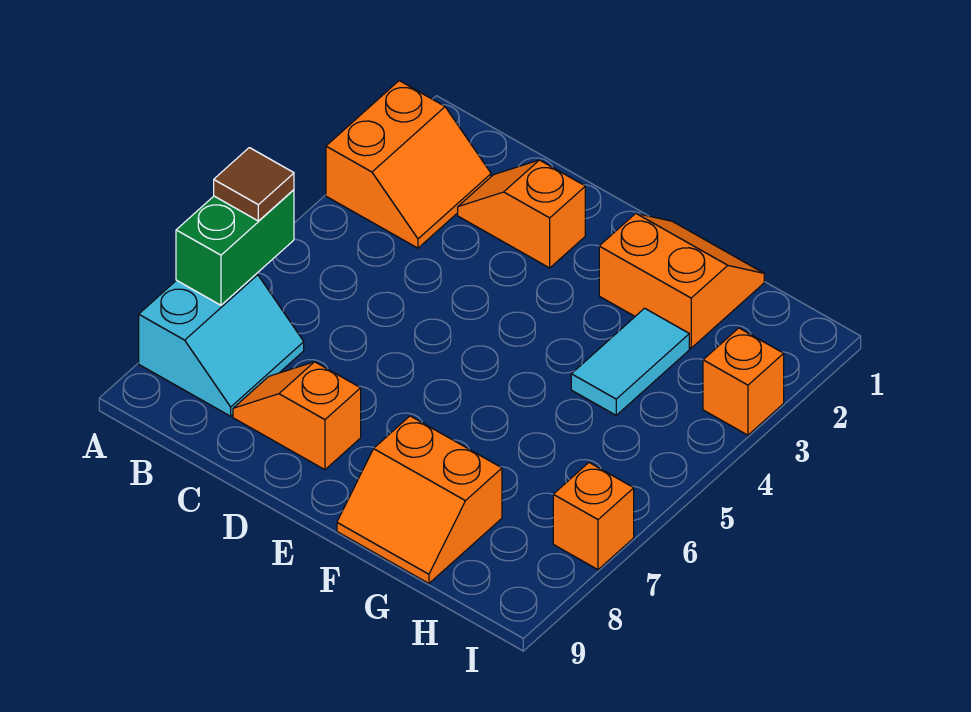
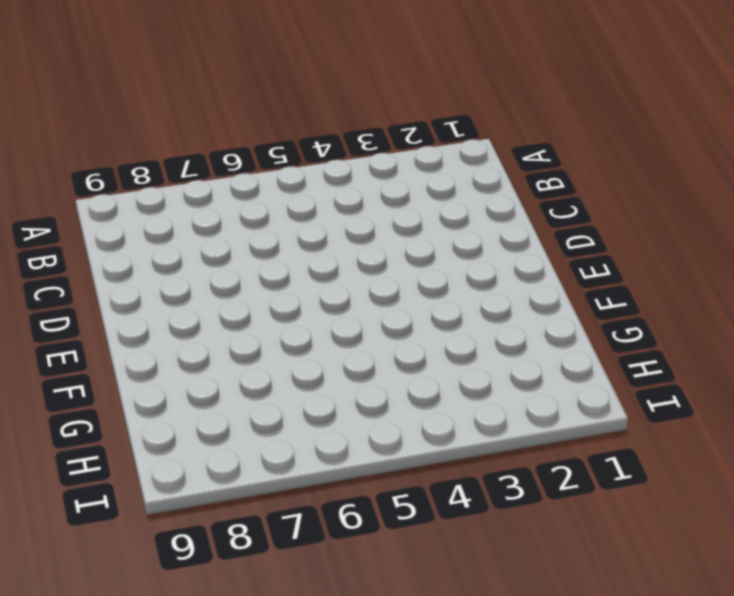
none -> orange slope A2:B3 level 1 top A
none -> cyan slope A7:B8 level 1 top A

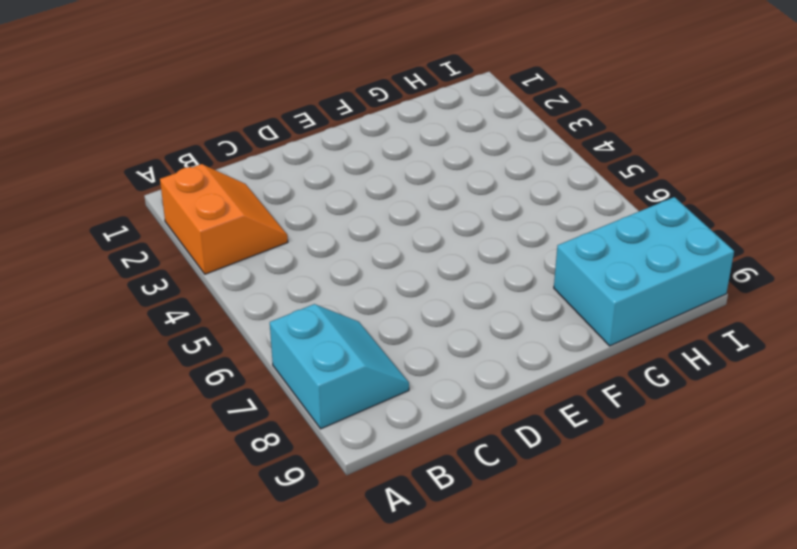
cyan brick G8:I9 level 1 -> orange slope F8:G9 level 1 top 8
none -> orange slope C2:D2 level 1 top D
none -> orange slope C8:D8 level 1 top D

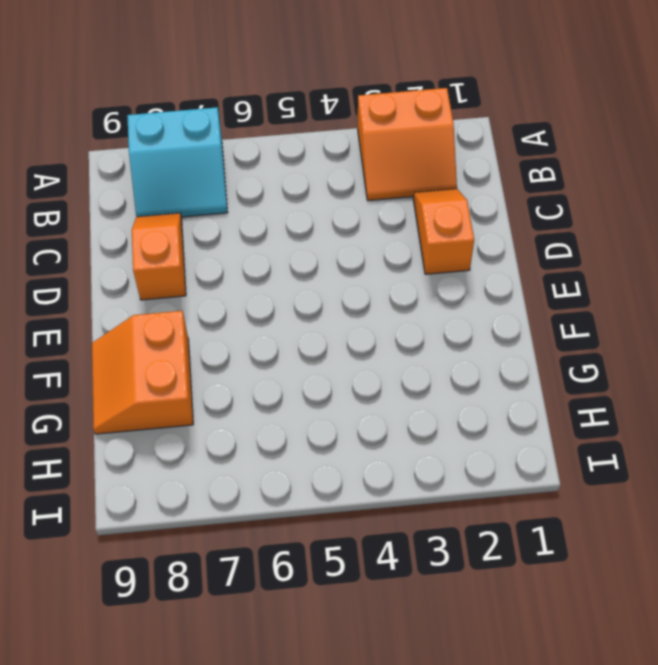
none -> orange slope F1:G2 level 1 top 2
none -> cyan tile G3:G4 level 1

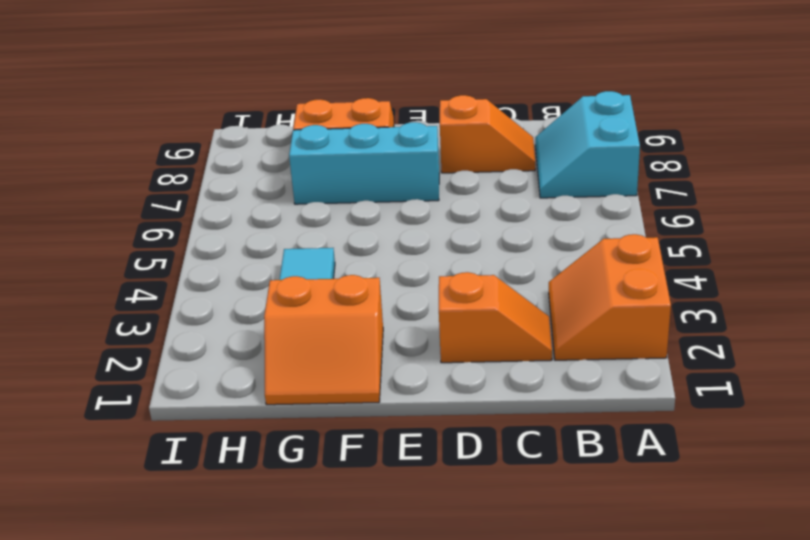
cyan brick E7:G7 level 1 -> none
none -> orange brick I3 level 1
none -> orange brick I7 level 1

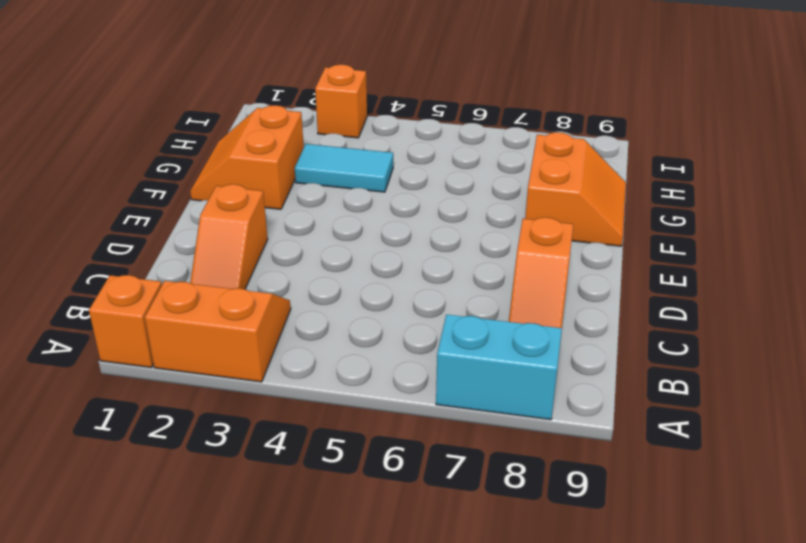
orange brick A1 level 1 -> orange brick I7 level 1
none -> green brick A6:A7 level 2
none -> brown tile A6 level 3

